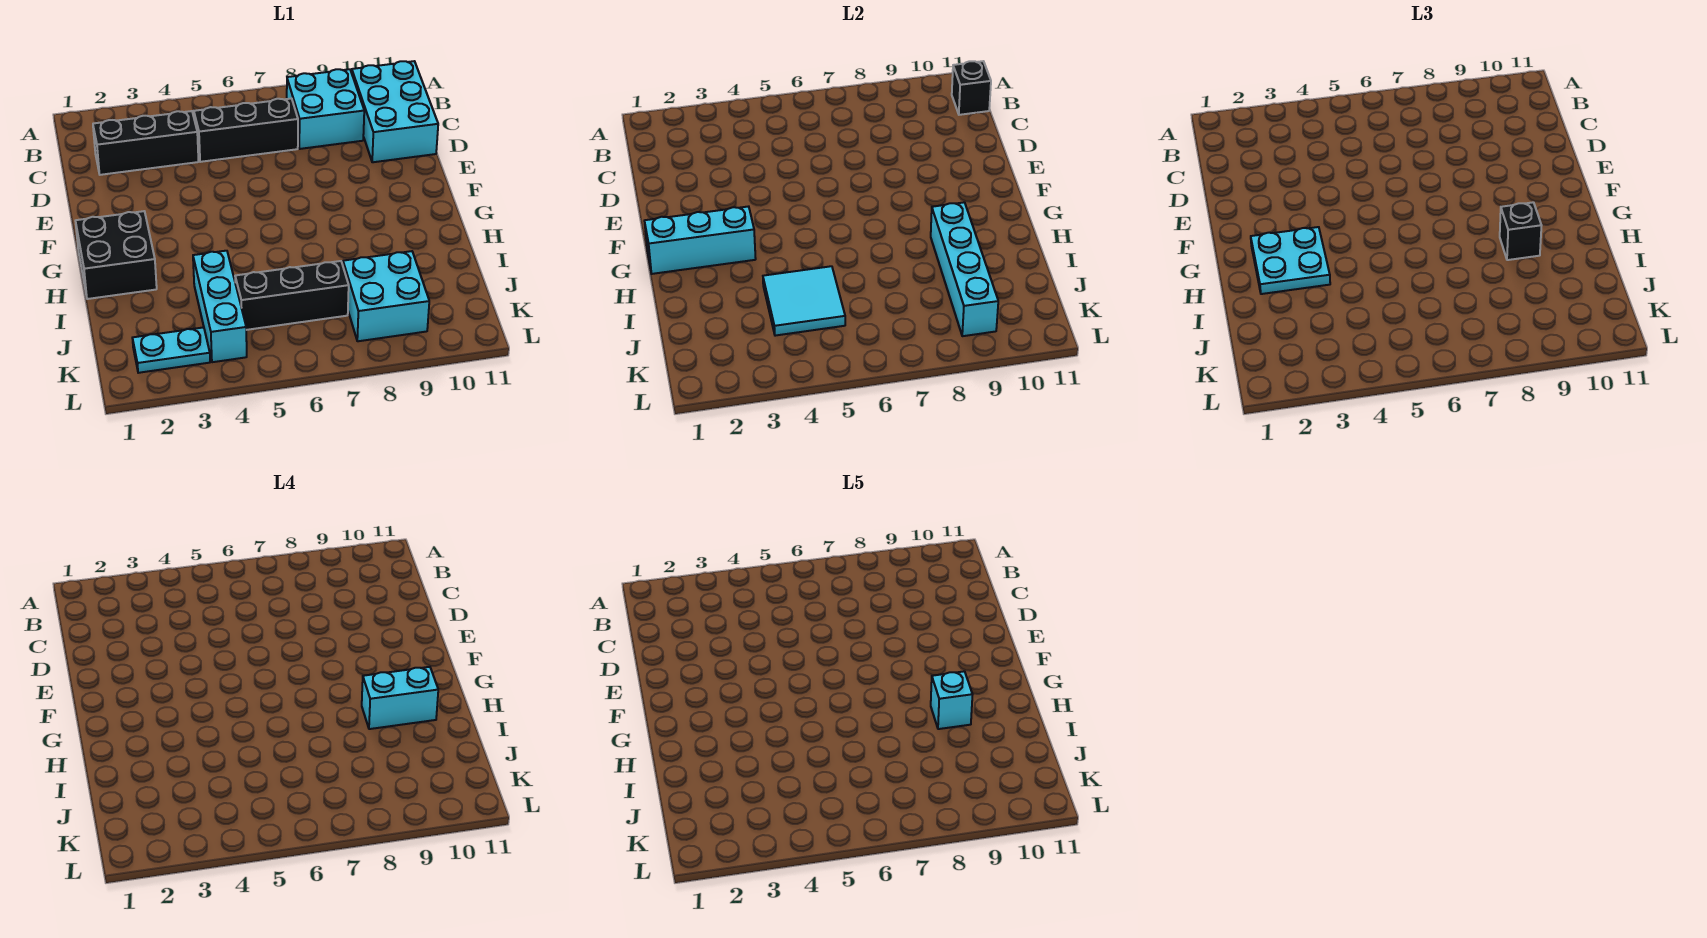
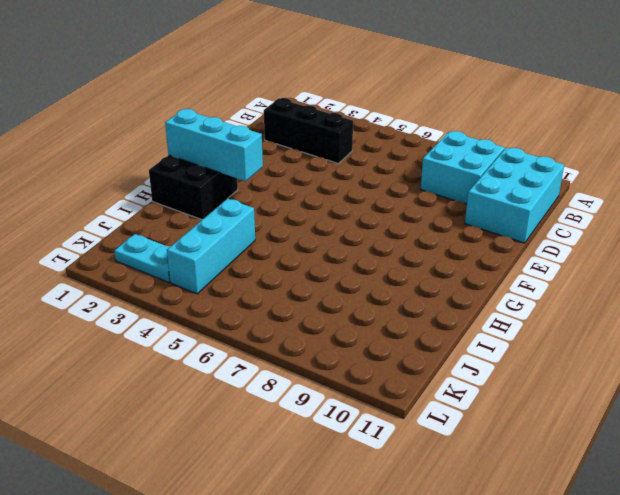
none -> black brick C5:C7 level 1
none -> black brick J5:J7 level 1
none -> cyan brick J8:K9 level 1

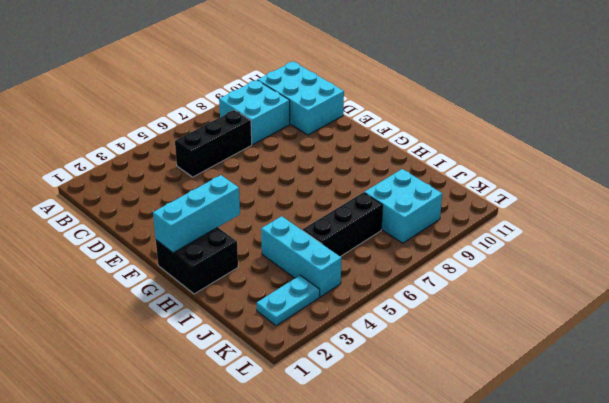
none -> black brick C2:C4 level 1
none -> black brick B11 level 2
none -> cyan brick H9:K9 level 2

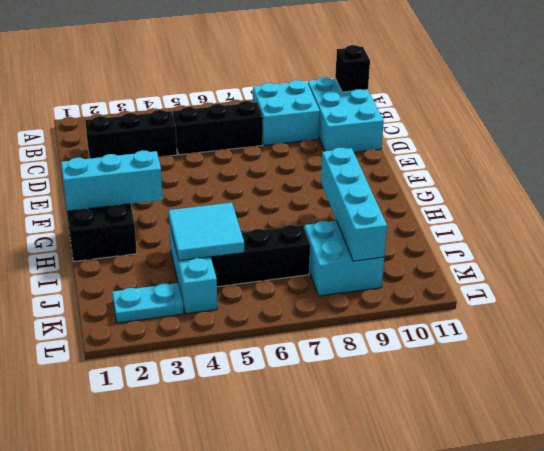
none -> cyan plate G2:H3 level 3
none -> black brick H9 level 3
none -> cyan brick H9:H10 level 4

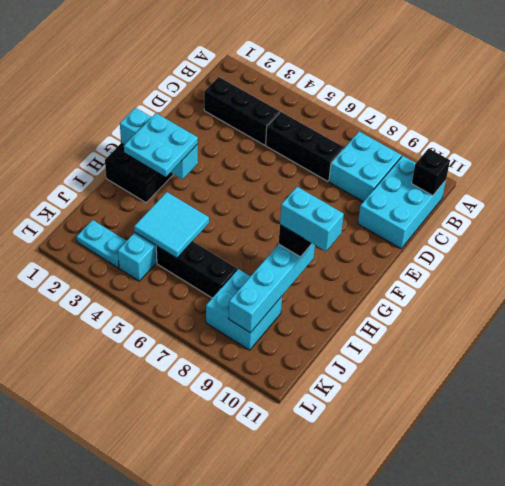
none -> cyan brick H9 level 5

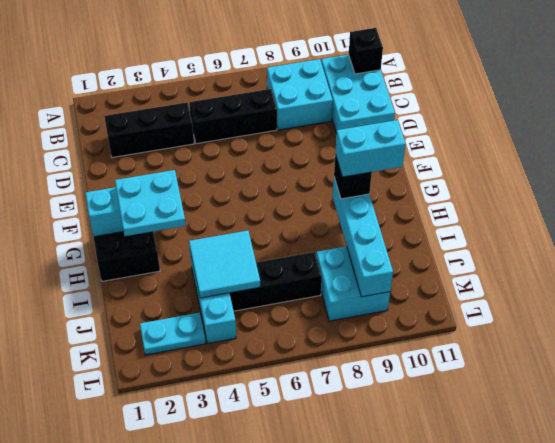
none -> cyan brick H9 level 5

